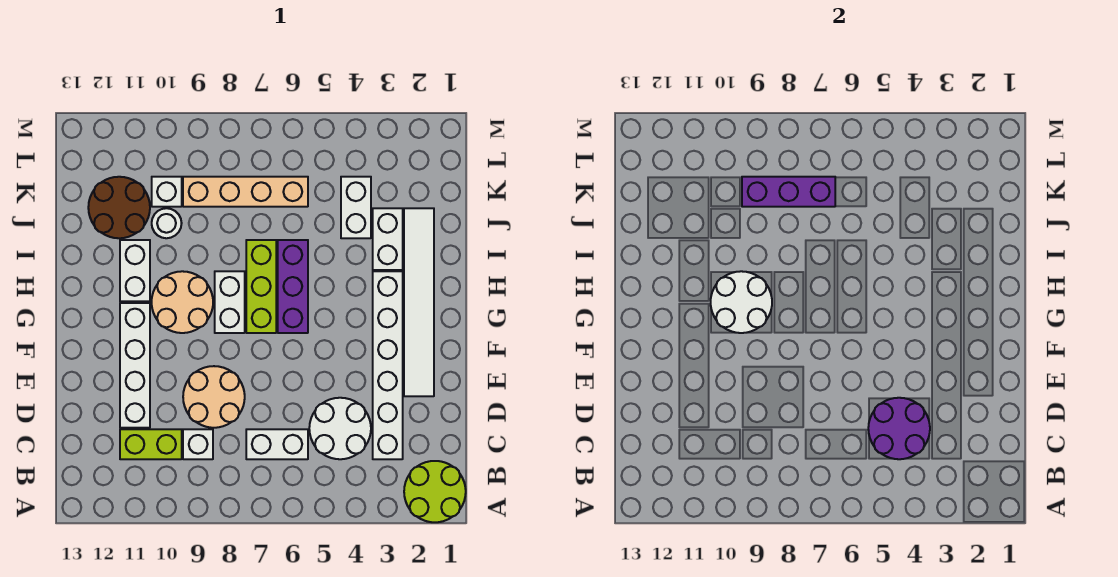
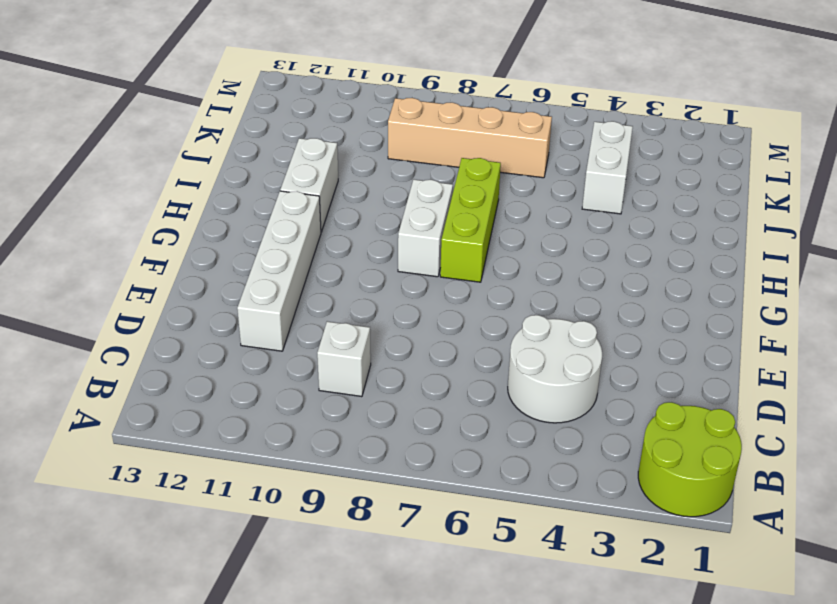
none -> white brick C3:H3 level 1
none -> white brick C6:C7 level 1
none -> lime brick C10:C11 level 1

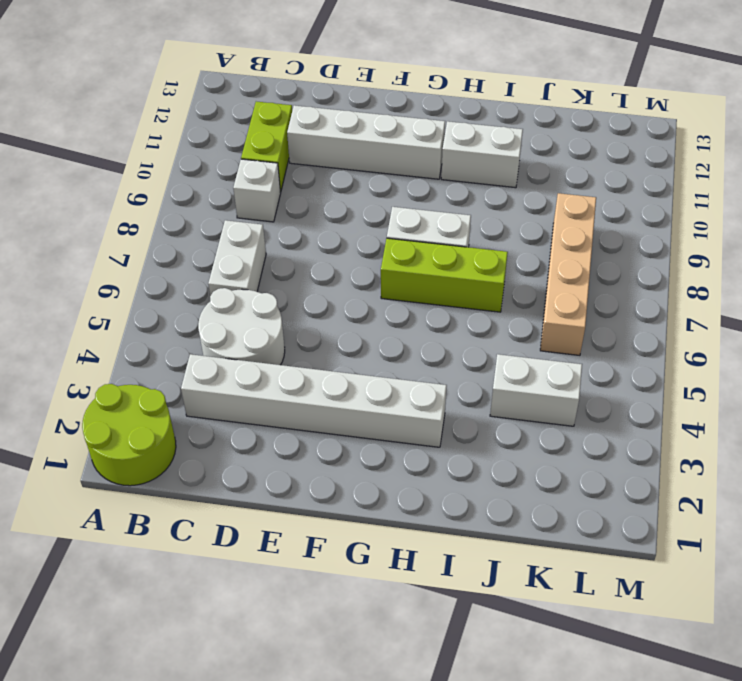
none -> tan round brick D8:E9 level 1
none -> white tile E2:J2 level 1
none -> purple brick G6:I6 level 1

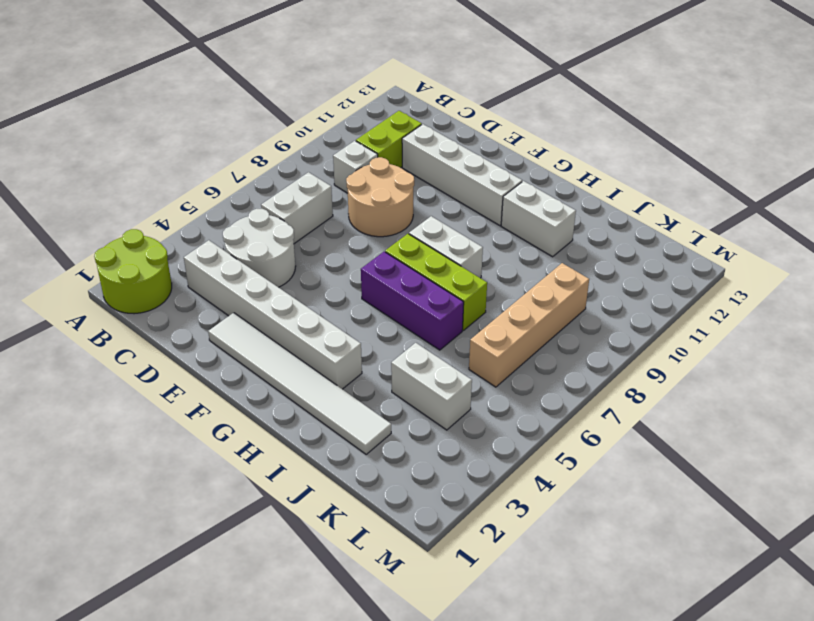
none -> tan round brick G9:H10 level 1
none -> white brick I3:J3 level 1
none -> white round brick J10 level 1

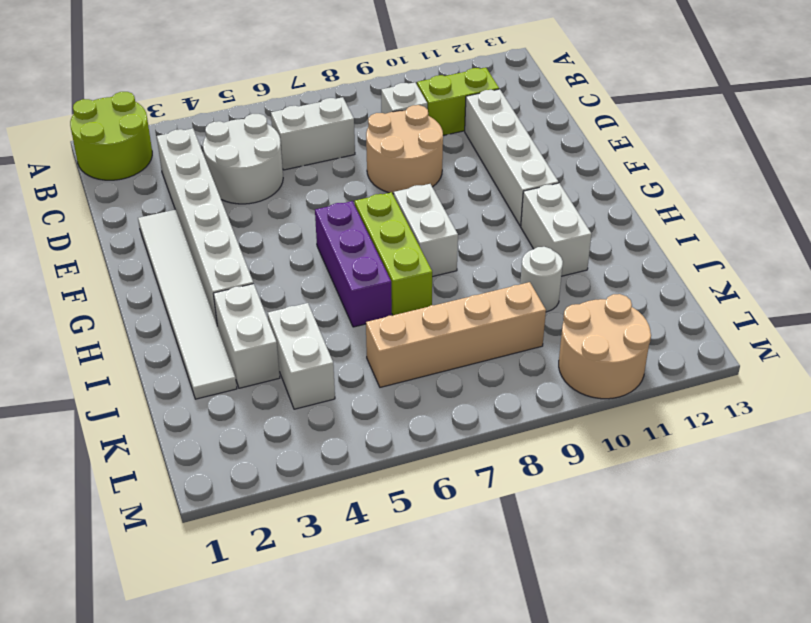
tan round brick L10:M11 level 1 -> tan round brick G9:H10 level 1
none -> brown round brick J11:K12 level 1
none -> white brick K10 level 1
none -> purple round brick C4:D5 level 2

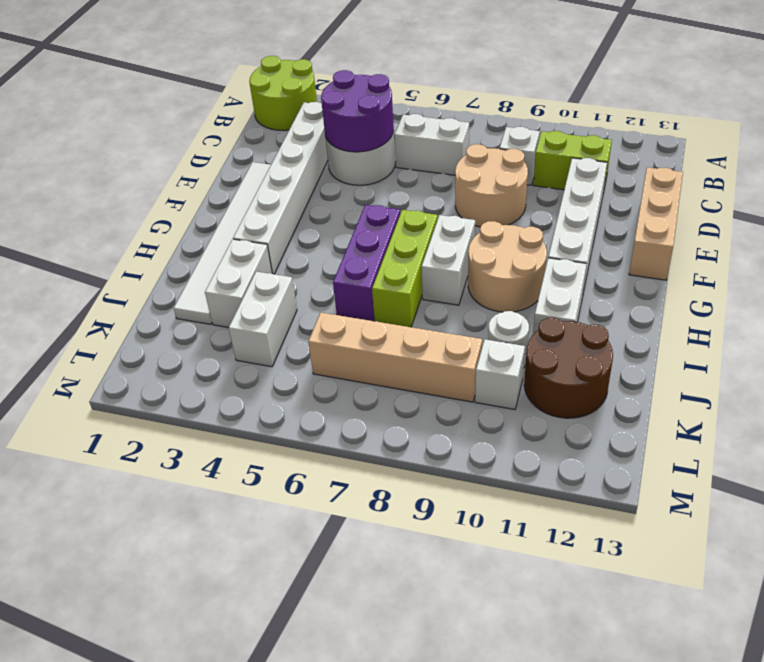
tan brick D13:F13 level 1 -> none
none -> white round brick G9:H10 level 2
none -> purple brick K7:K9 level 2

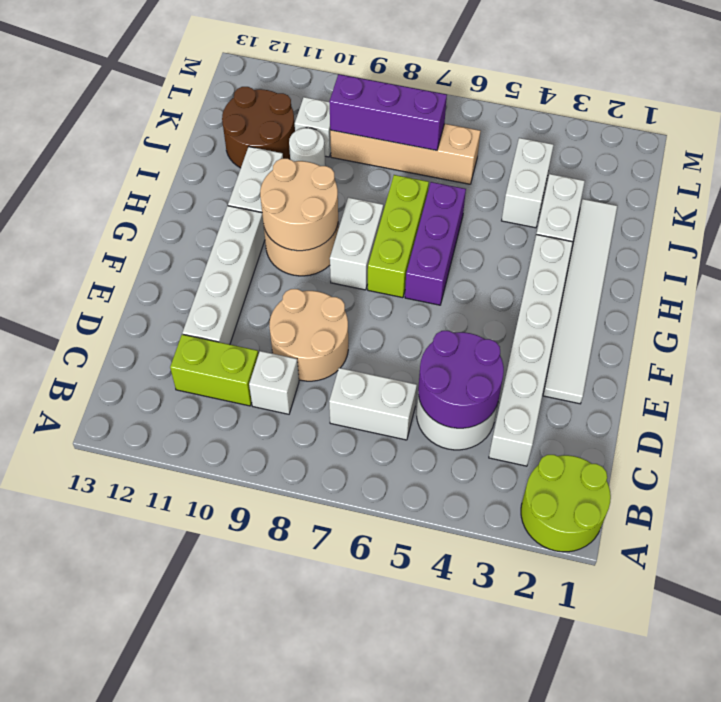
tan round brick G9:H10 level 2 -> white round brick G9:H10 level 2

